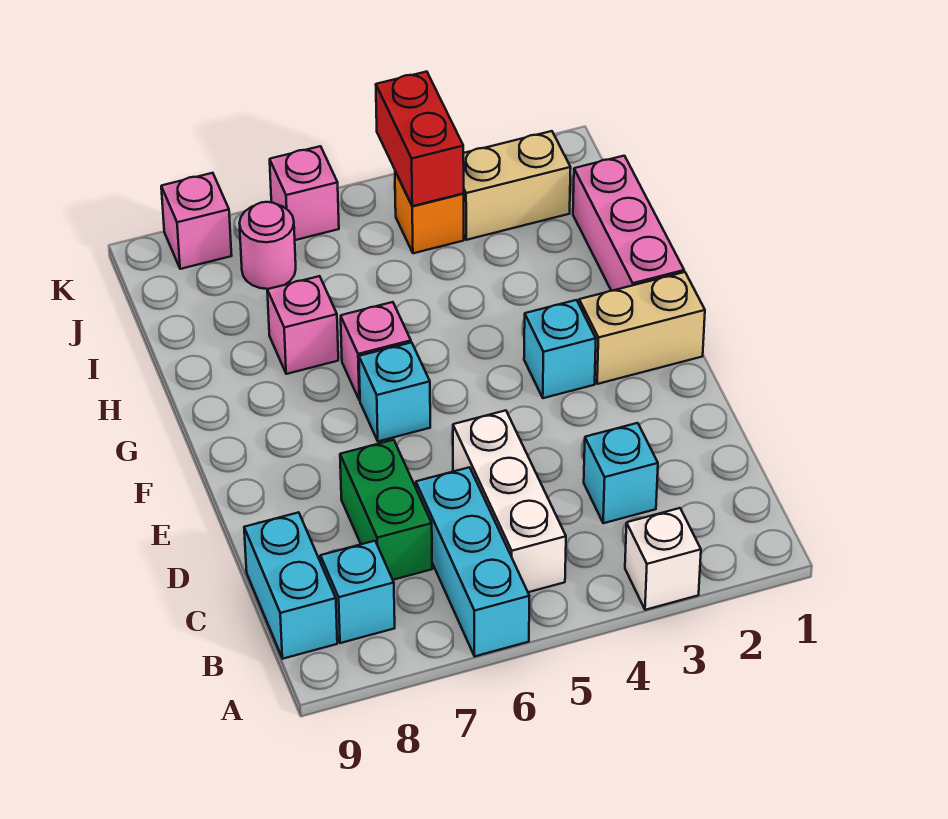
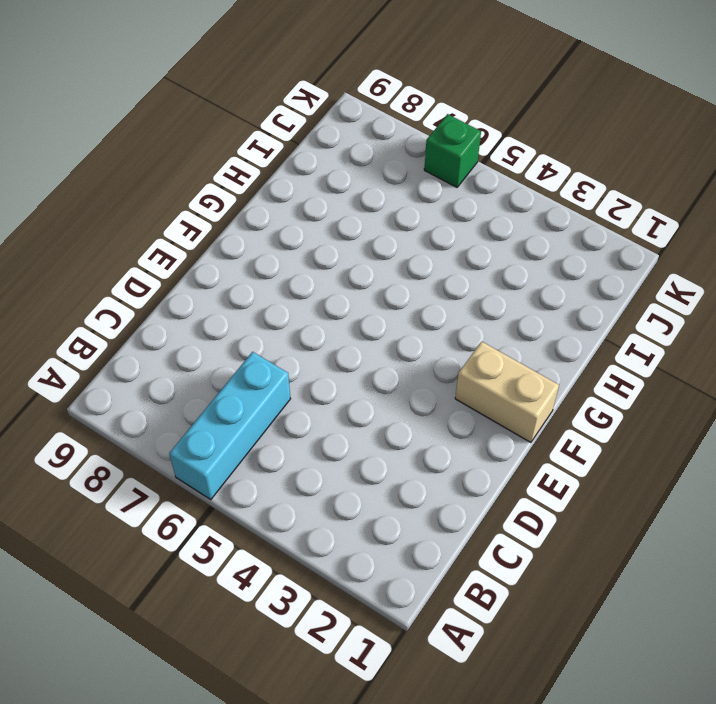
green brick K6 level 1 -> pink brick K6 level 1
none -> white brick A3 level 1
none -> white brick B5:D5 level 1
none -> cyan brick B8 level 1

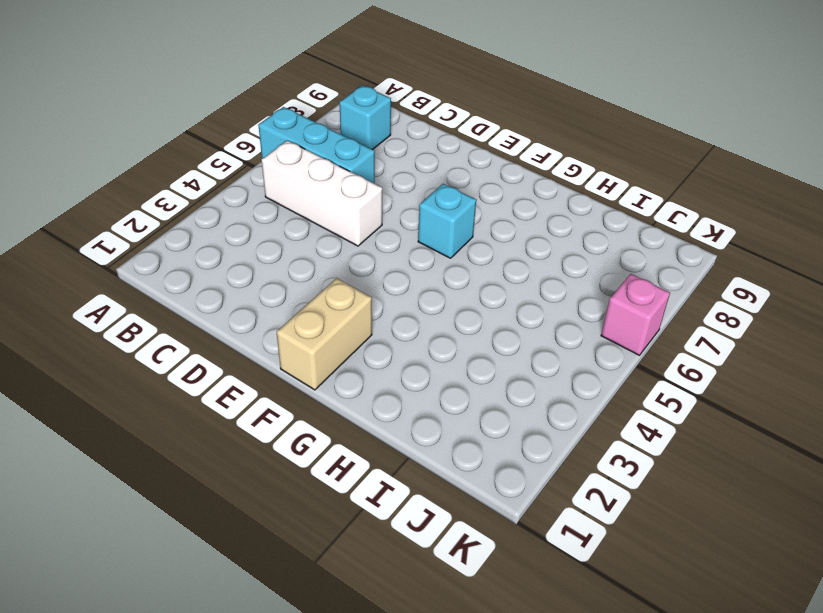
none -> white brick A3 level 1
none -> cyan brick B9:C9 level 1
none -> cyan brick C3 level 1

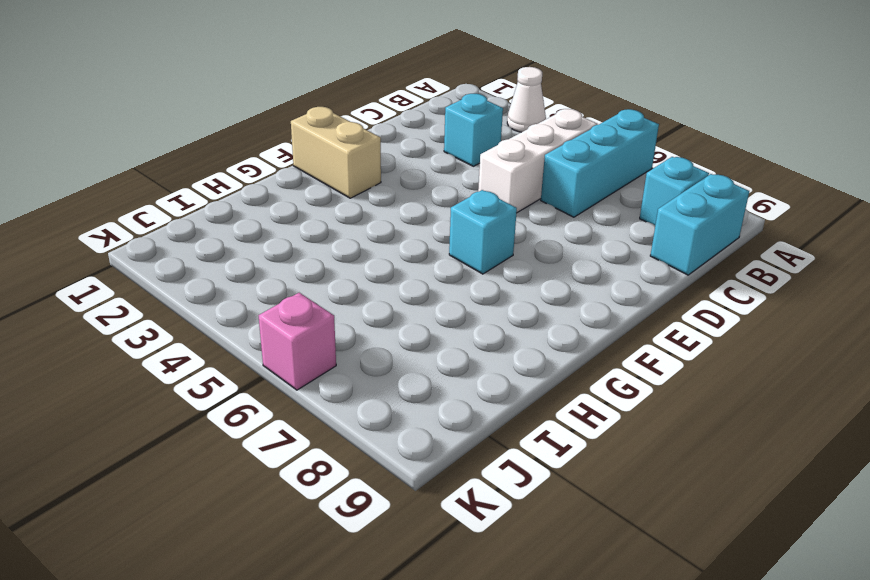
white cone A3 level 1 -> white brick A3 level 1
none -> green brick C7:D7 level 1
none -> cyan brick F3 level 1
none -> pink brick G1:I1 level 1

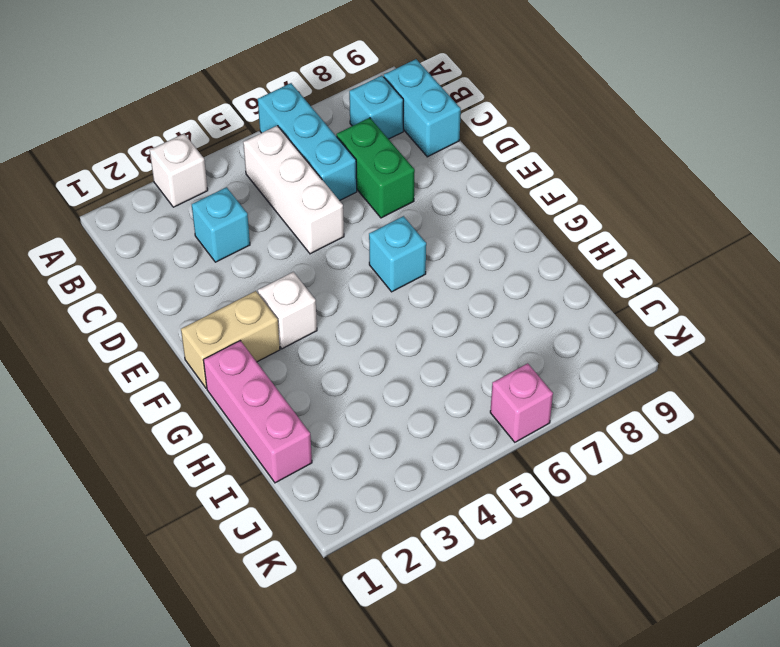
white brick F3 level 1 -> cyan brick F3 level 1
none -> pink brick G6 level 1
none -> pink brick H7 level 1
none -> tan brick J2:J3 level 1

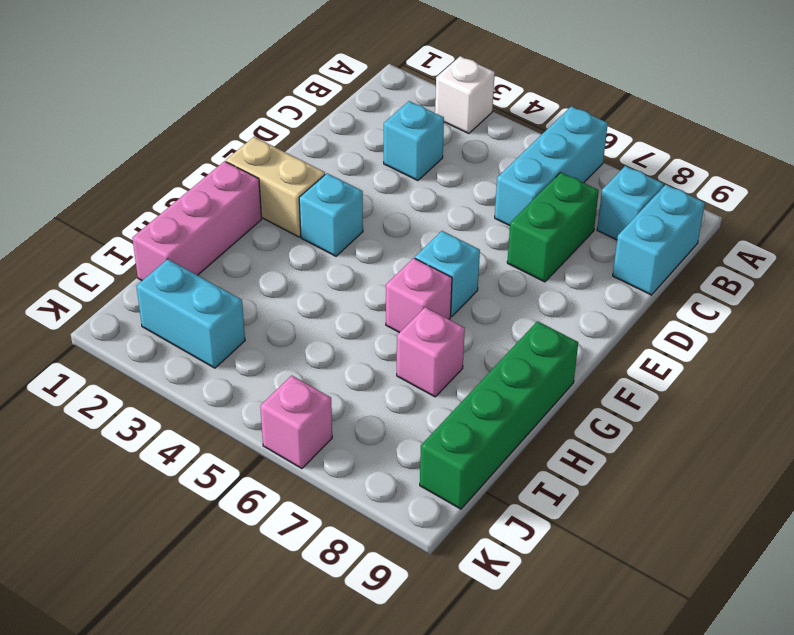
green brick G9:J9 level 1 -> none
cyan brick J2:J3 level 1 -> tan brick J2:J3 level 1
none -> white brick B5:D5 level 1
none -> orange brick J4 level 1
none -> pink round brick J7 level 1

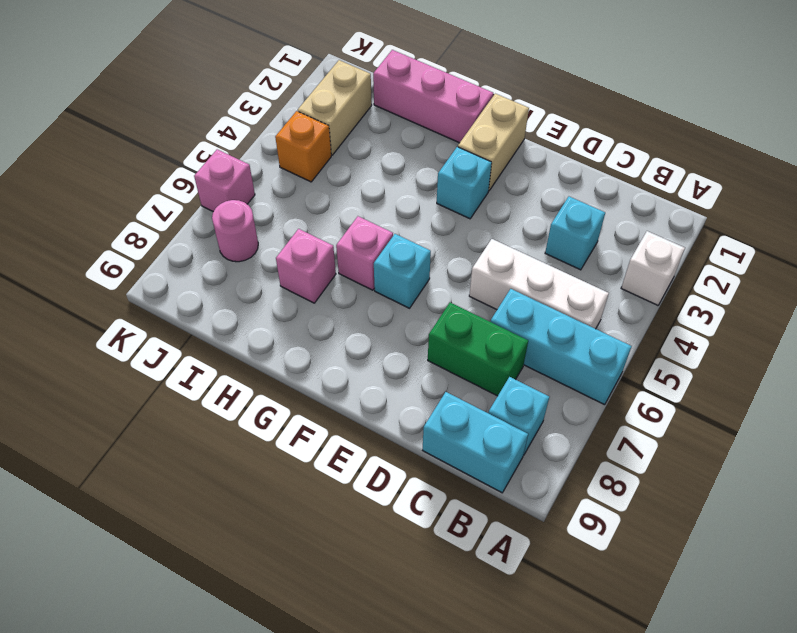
none -> pink brick K8 level 1
none -> red brick J4:K4 level 2

